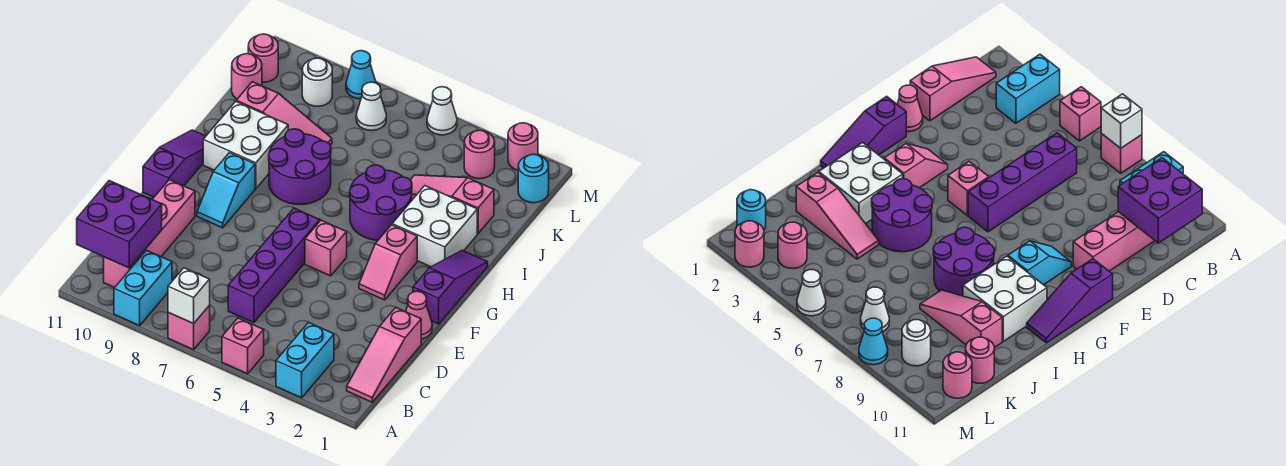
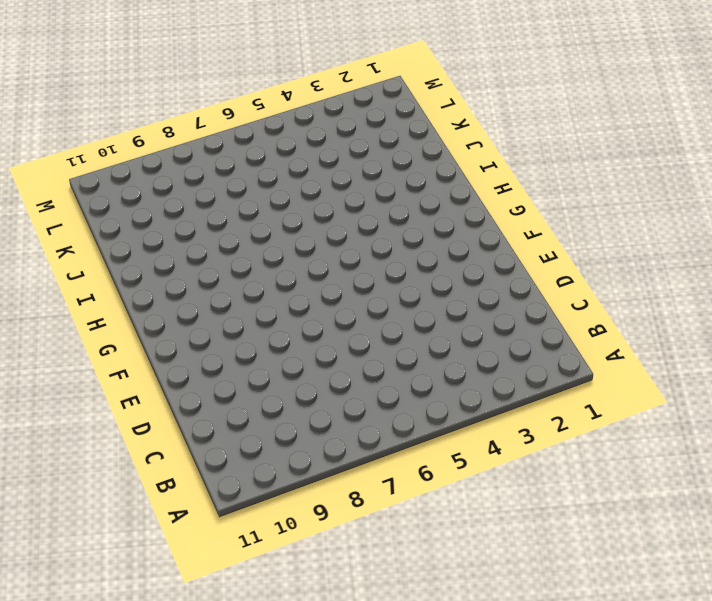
none -> cyan brick A3:B3 level 1
none -> pink brick A5 level 1
none -> pink brick A7 level 1
none -> cyan brick A9:B9 level 1

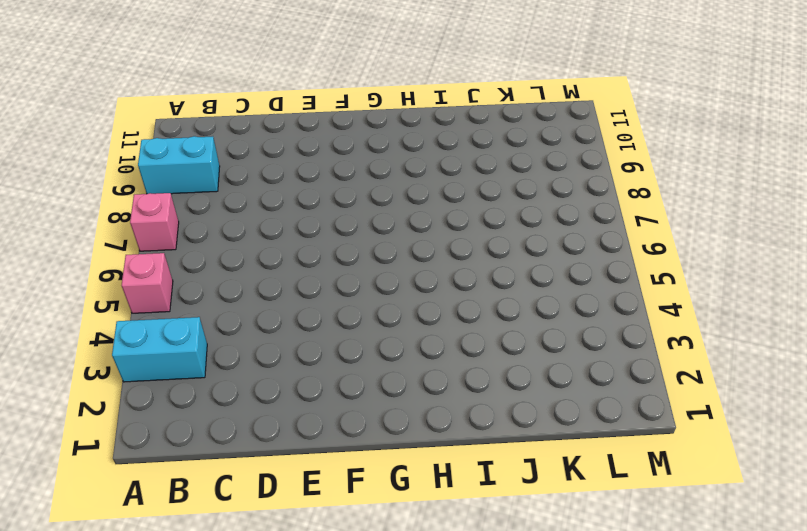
none -> pink slope B1:D1 level 1 top D
none -> pink brick B10:E10 level 1
none -> purple brick C6:F6 level 1
none -> pink cone E1 level 1

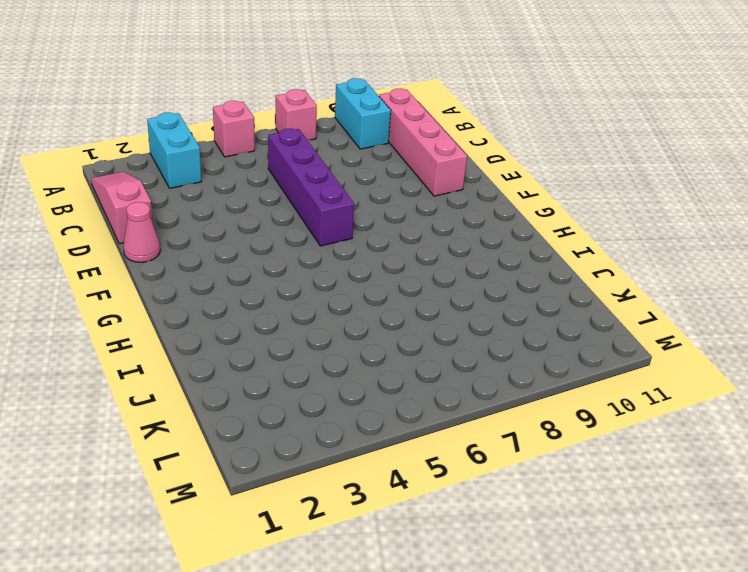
none -> purple slope F1:H1 level 1 top F
none -> pink slope F3:G3 level 1 top G
none -> pink brick F5 level 1
none -> cyan slope F9:G9 level 1 top G

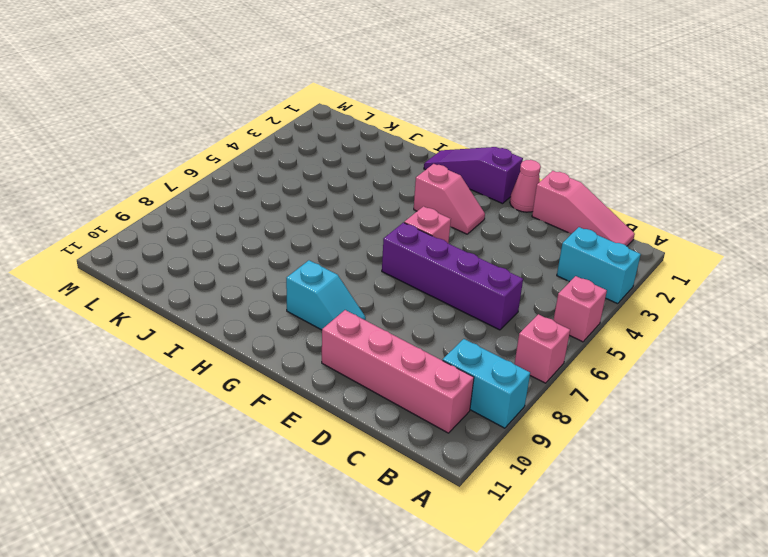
none -> purple slope F11:H11 level 1 top F
none -> white brick H2:I3 level 1
none -> purple round brick H4:I5 level 1
none -> purple round brick H7:I8 level 1

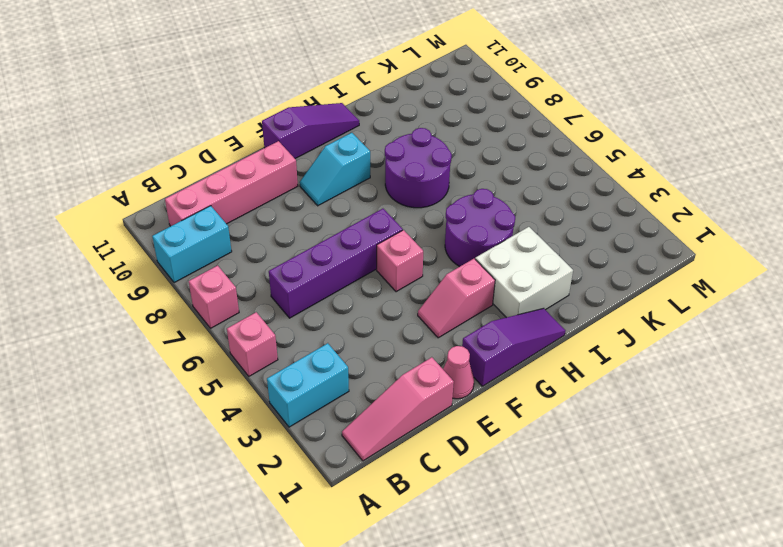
none -> white brick H9:I10 level 1
none -> pink slope J2:J4 level 1 top 2
none -> pink slope J8:J10 level 1 top 10
none -> pink round brick K11 level 1

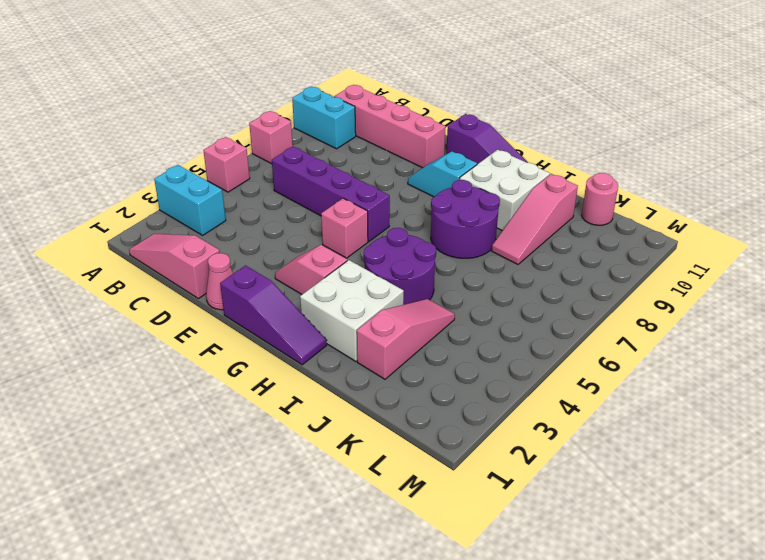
none -> cyan round brick L1 level 1
none -> pink round brick L3 level 1
none -> white cone L7 level 1
none -> white round brick L9 level 1

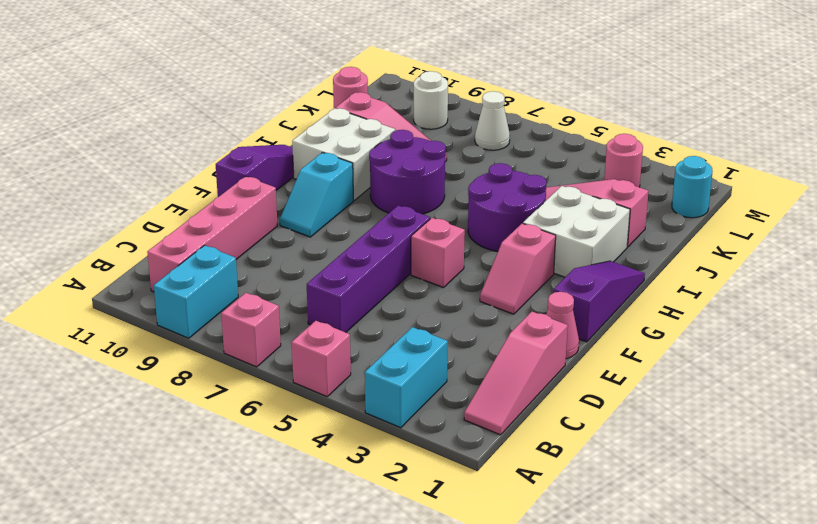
none -> pink round brick L11 level 1
none -> pink round brick M2 level 1
none -> white cone M5 level 1
none -> cyan cone M8 level 1

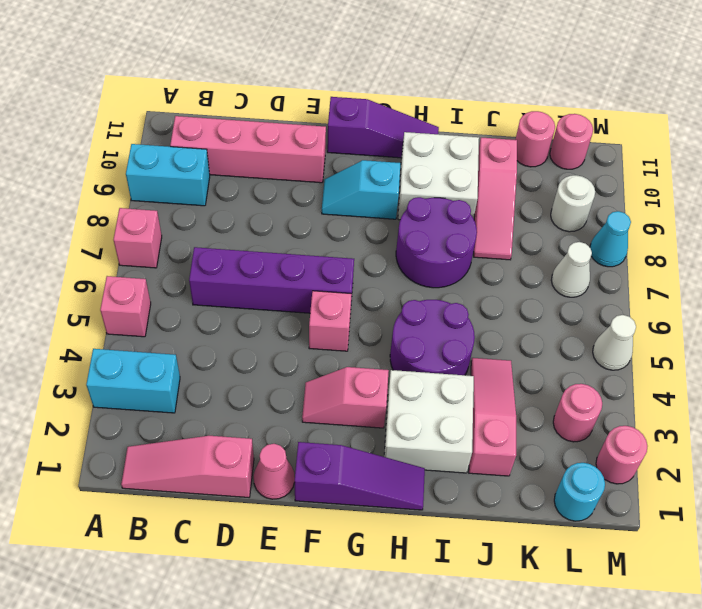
none -> white brick A7 level 2
none -> purple brick B10:C11 level 2

